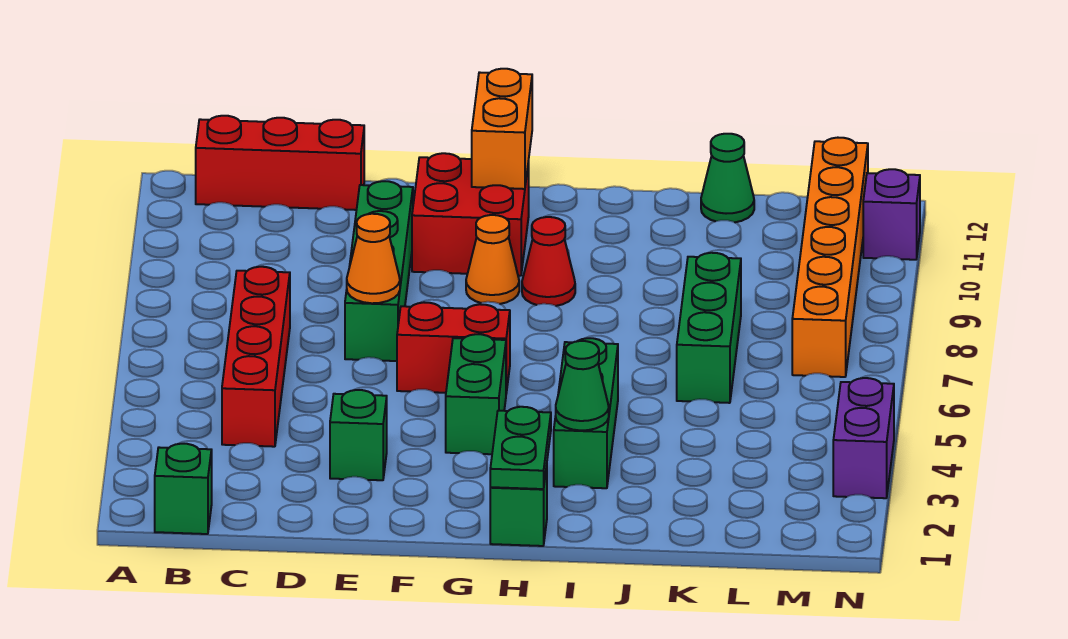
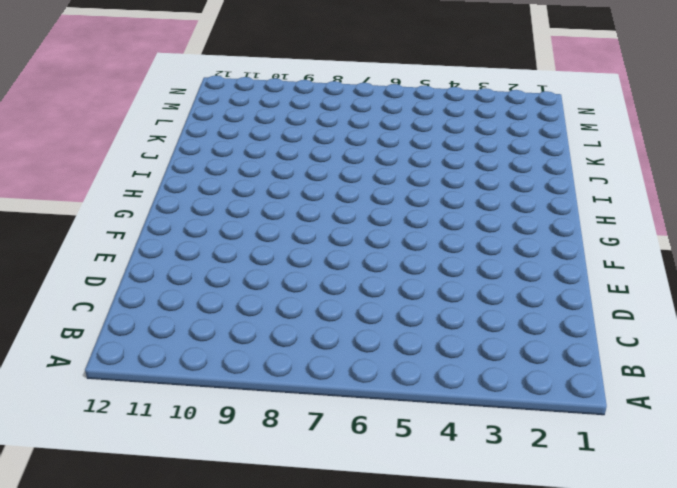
none -> green brick B1 level 1
none -> red brick B12:D12 level 1
none -> red brick C4:C7 level 1

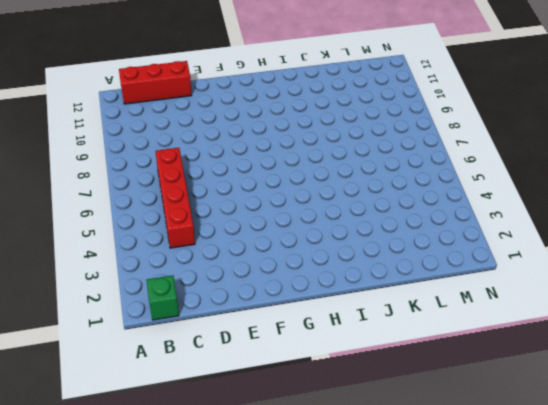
none -> green brick E3 level 1
none -> green brick E7:E10 level 1
none -> red brick F6:G6 level 1

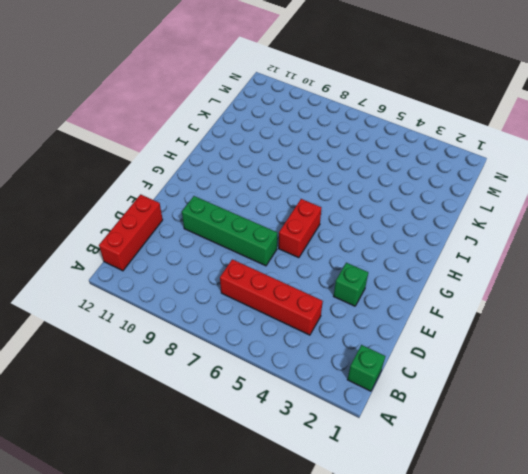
none -> red brick F10:G11 level 1
none -> green brick G4:G5 level 1
none -> orange cone G9 level 1

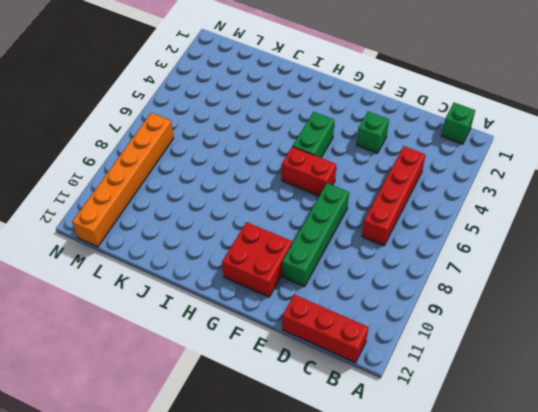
none -> orange cone G9 level 1
none -> green brick H1 level 1
none -> red cone H9 level 1

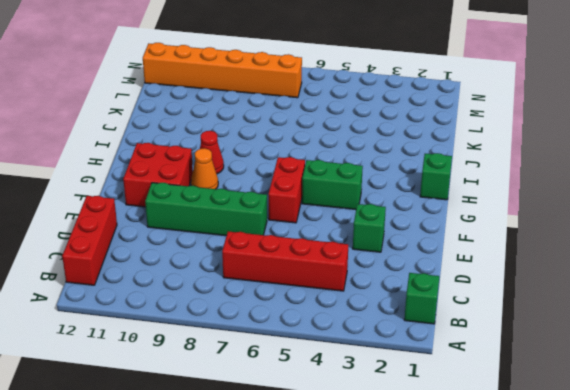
none -> green brick I3:I5 level 1
none -> green brick K6:K8 level 1
none -> green cone K12 level 1

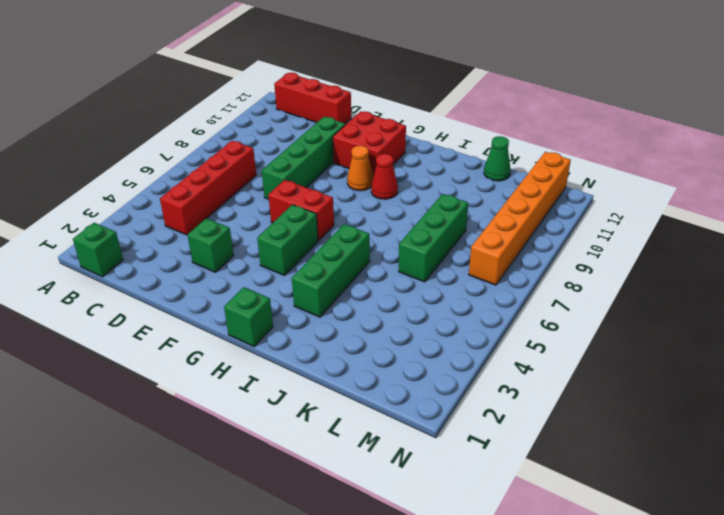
none -> purple brick N3:N4 level 1
none -> purple brick N11 level 1
none -> orange cone E7 level 2

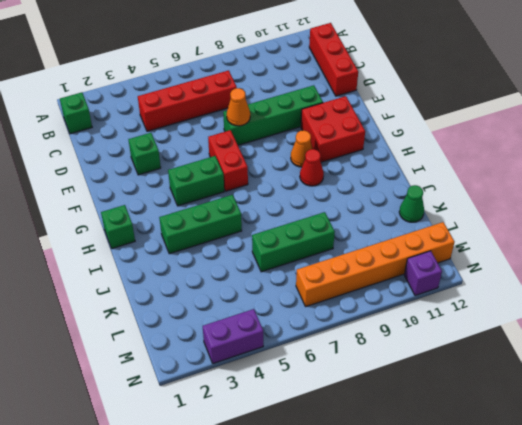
none -> orange brick G11:G12 level 2
none -> green plate H1:H2 level 2
none -> green cone I3 level 2

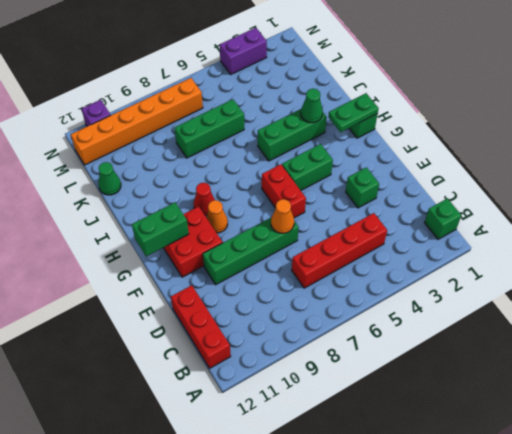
green brick G11:G12 level 2 -> orange brick G11:G12 level 2

